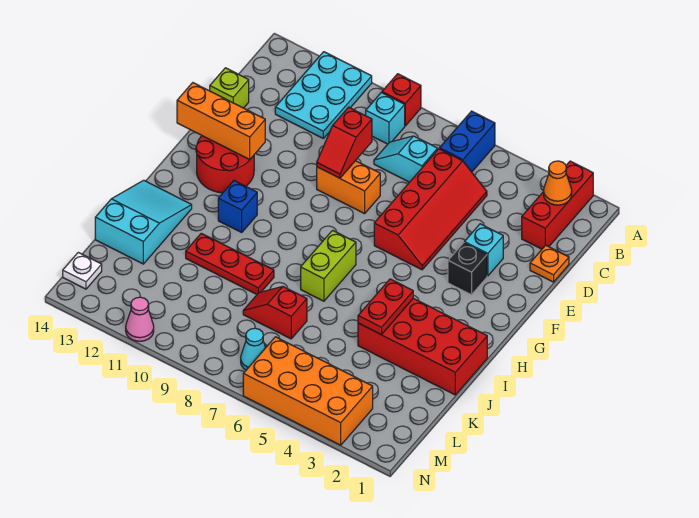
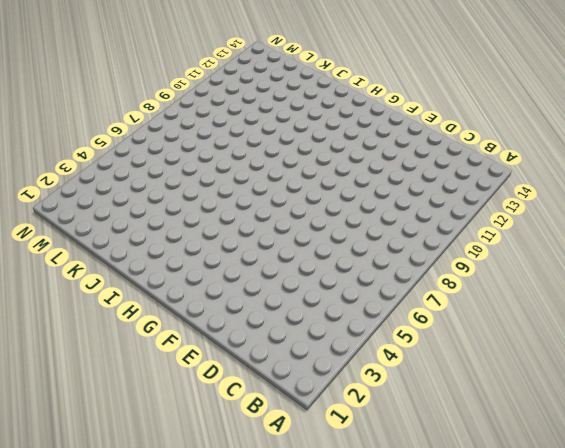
none -> red brick A2:C2 level 1
none -> blue brick A6:B6 level 1
none -> red brick A9 level 1

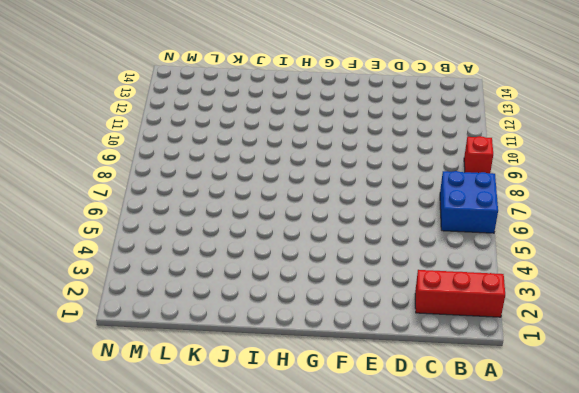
blue brick A6:B7 level 1 -> blue brick A6:B6 level 1
none -> cyan plate A11:C12 level 1
none -> cyan brick B9 level 1
none -> red slope C5:F6 level 1 top 6

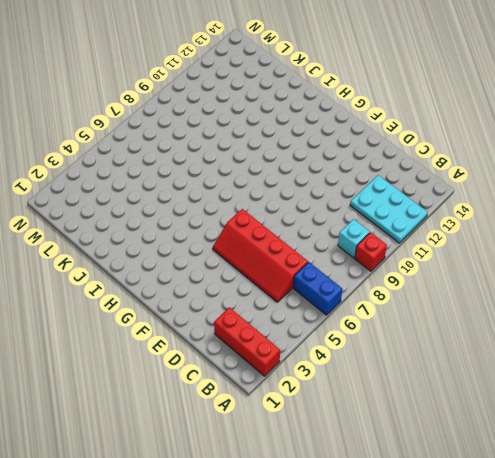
none -> cyan slope C7:C8 level 1 top 7
none -> orange plate D1 level 1
none -> lime brick D14 level 1

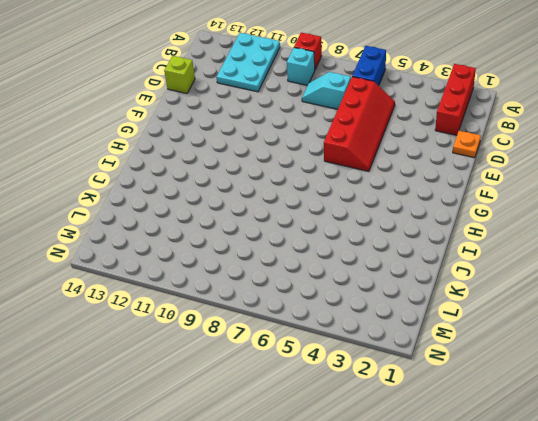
none -> cyan brick E3 level 1
none -> orange brick E8:E9 level 1
none -> black brick F3 level 1

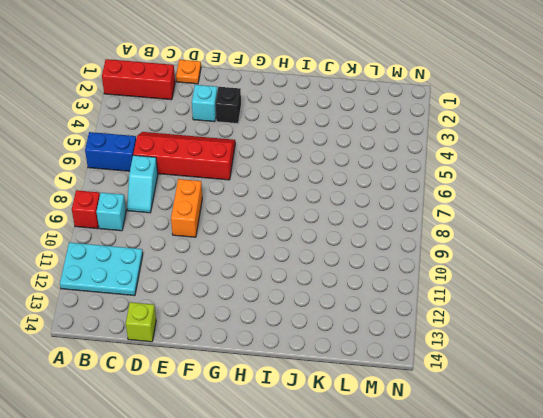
none -> red round brick F12:G13 level 1
none -> lime brick H7:I7 level 1
none -> blue brick H11 level 1

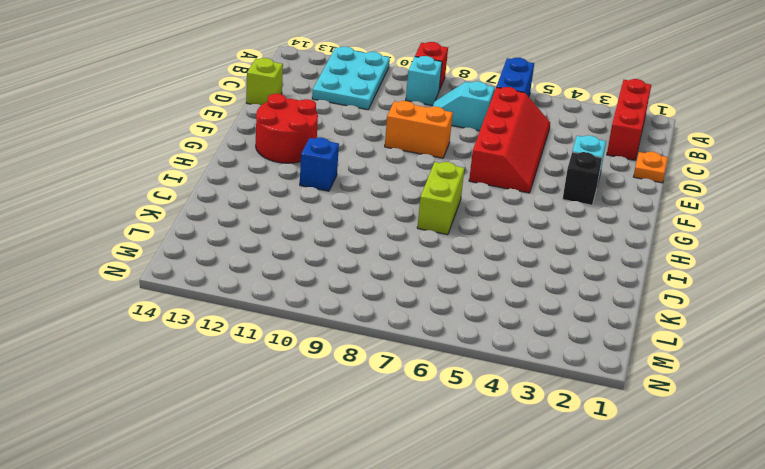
none -> red brick I1:J4 level 1
none -> cyan slope I13:K14 level 1 top K
none -> red plate J9:J11 level 1

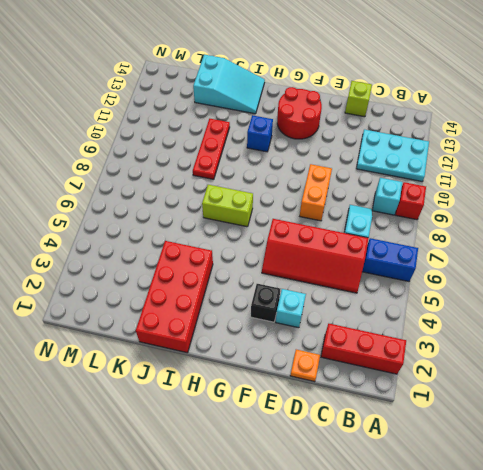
none -> red slope K7:K8 level 1 top 7
none -> orange brick M3:N6 level 1
none -> cyan cone M7 level 1

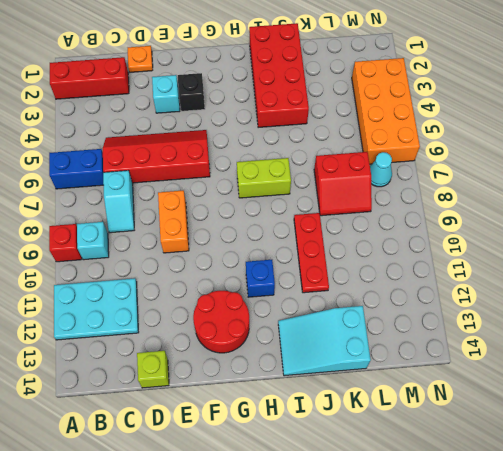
red slope K7:L8 level 1 top 7 -> red slope K7:K8 level 1 top 7
none -> white plate M14 level 1
none -> pink cone N11 level 1
none -> orange cone B2 level 2

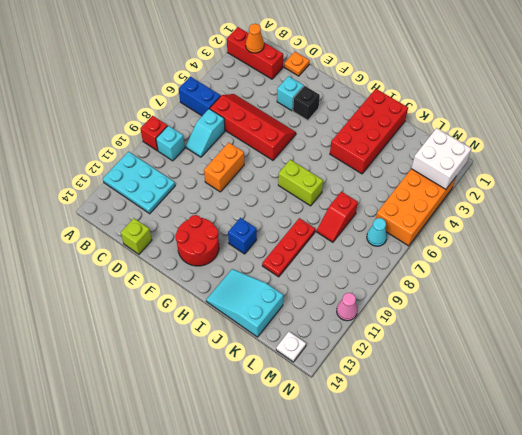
white brick M2:N3 level 2 -> none
none -> red slope D9:E9 level 2 top D
none -> orange brick F12:F14 level 2
none -> red plate I4:J4 level 2

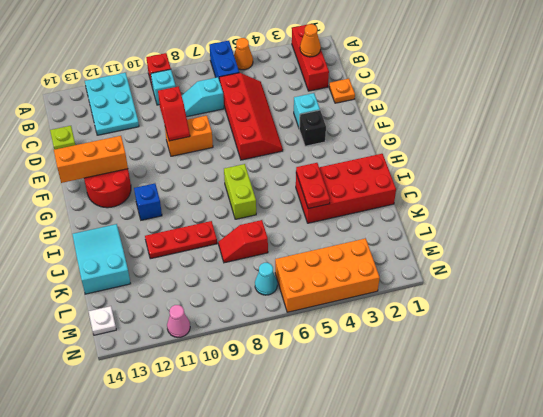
orange cone A5 level 1 -> none

